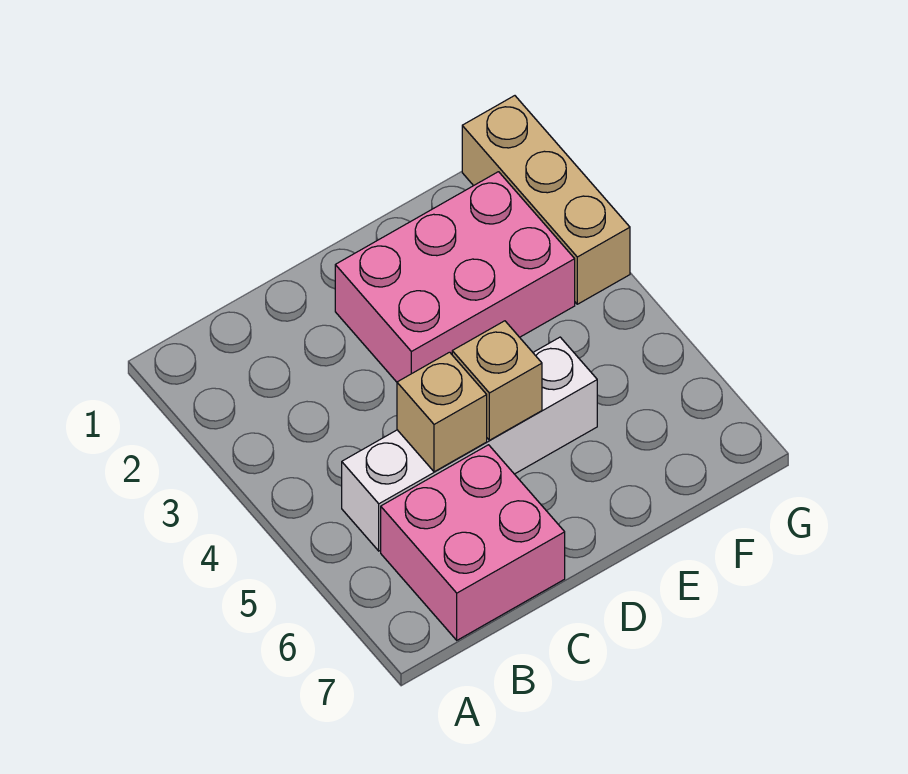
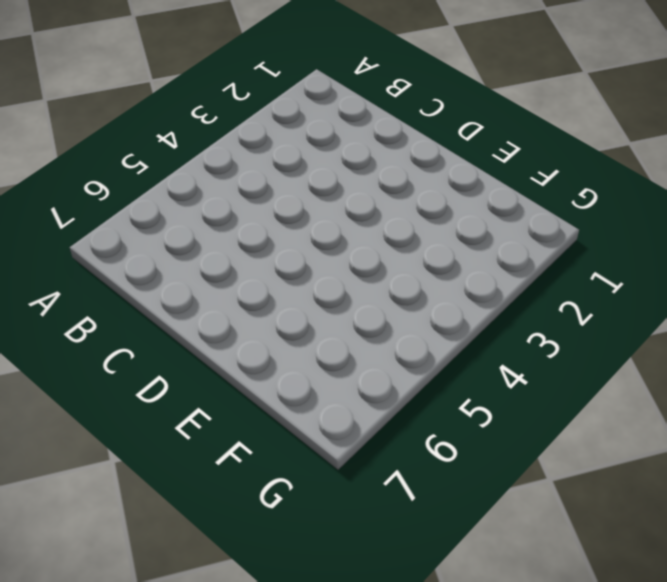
none -> white brick B5:E5 level 1
none -> pink brick B6:C7 level 1

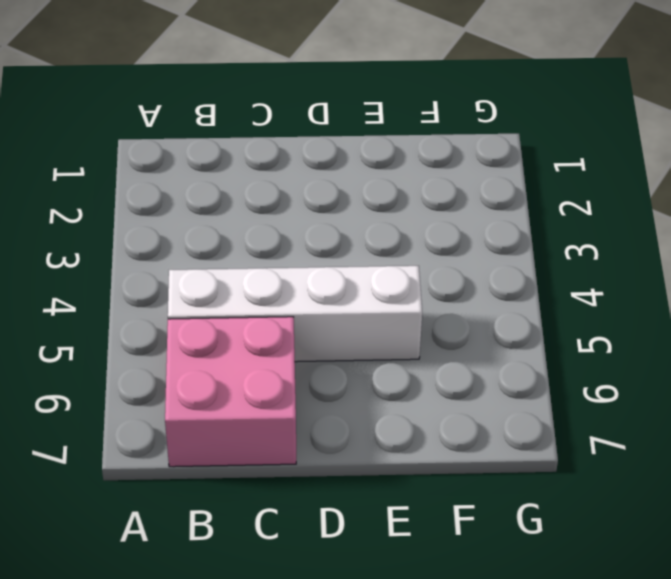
none -> pink brick D2:F3 level 1
none -> tan brick G1:G3 level 1

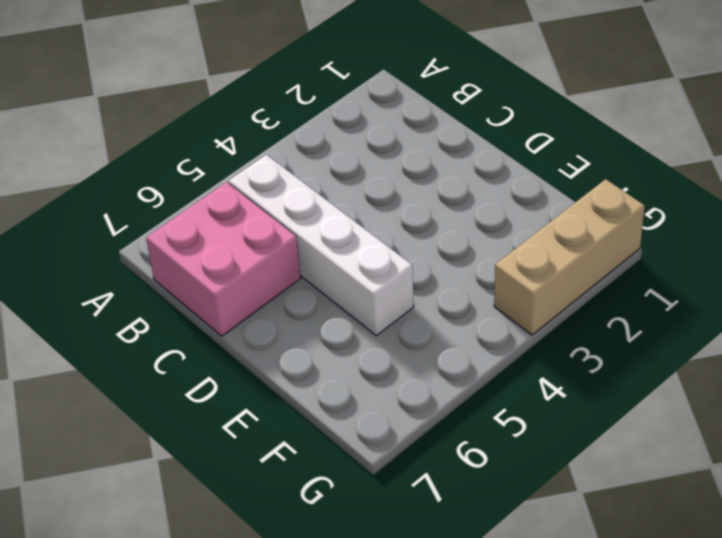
none -> pink brick D2:F3 level 1
none -> tan brick C5 level 2

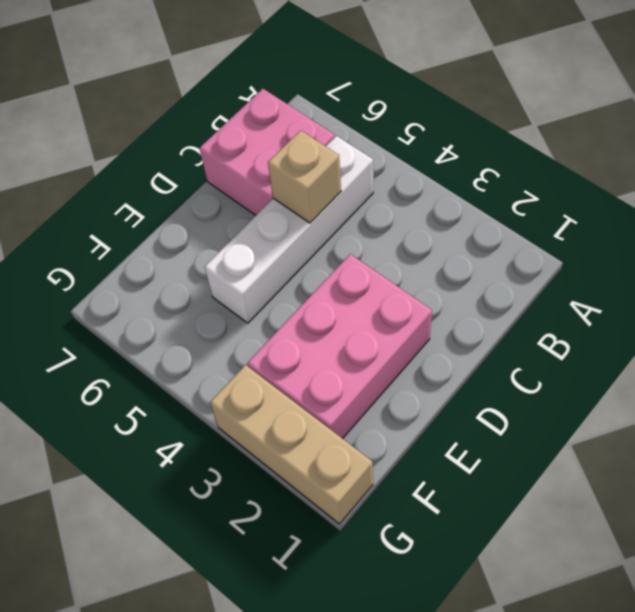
none -> tan brick D5 level 2

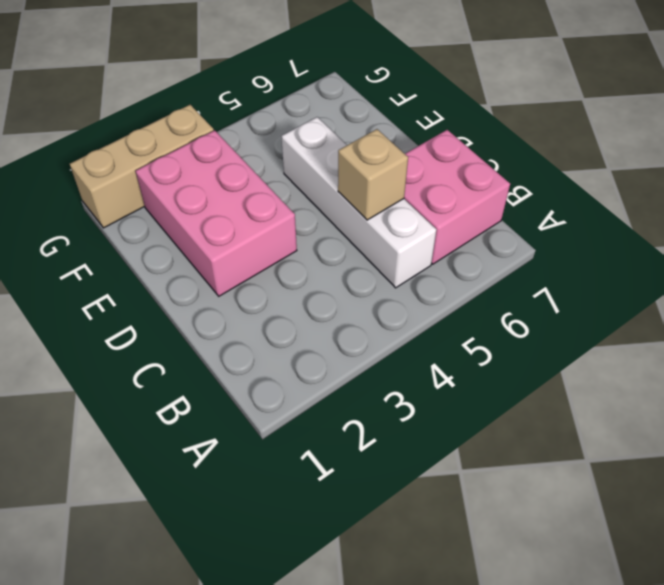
none -> tan brick D5 level 2

